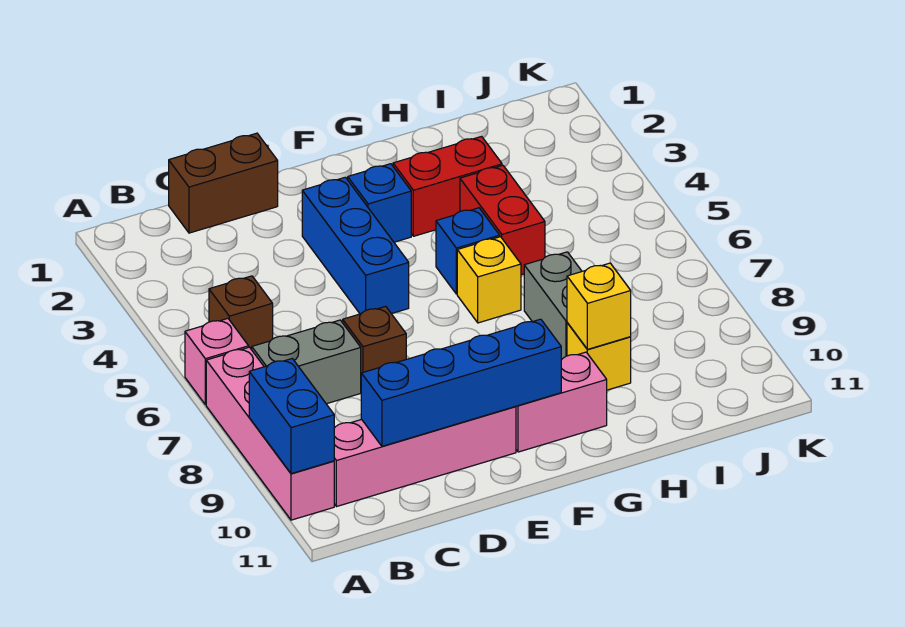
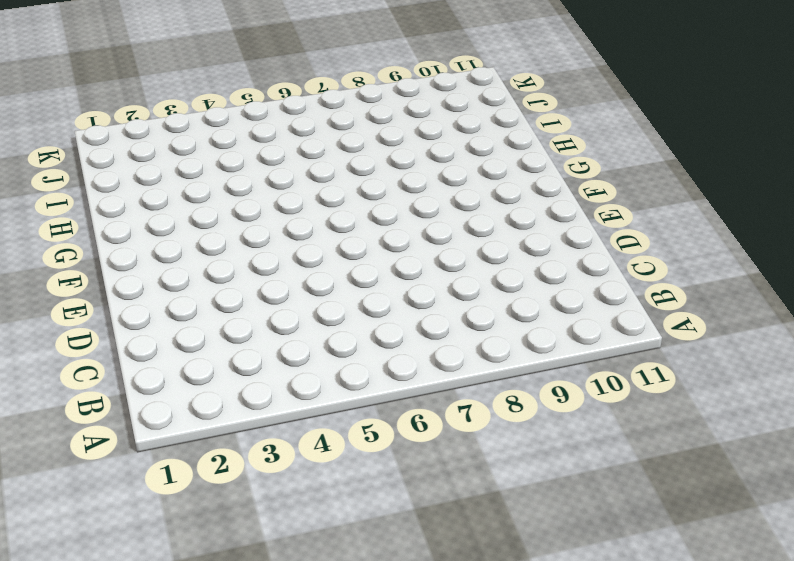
none -> pink brick A6 level 1
none -> pink brick A7:A10 level 1
none -> brown brick B5 level 1

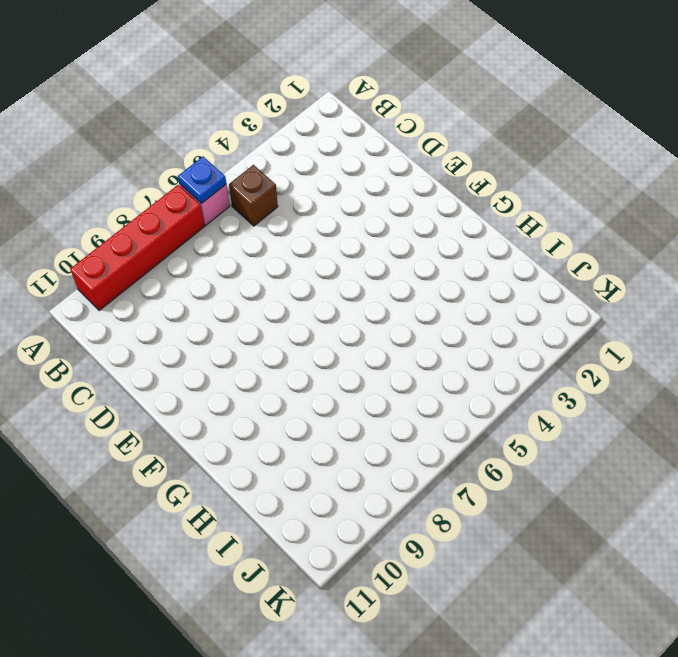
blue plate A6 level 2 -> none
red brick A7:A10 level 1 -> pink brick A7:A10 level 1
none -> grey brick B7:C7 level 1
none -> pink brick B10:E10 level 1
none -> brown brick C1:D1 level 1

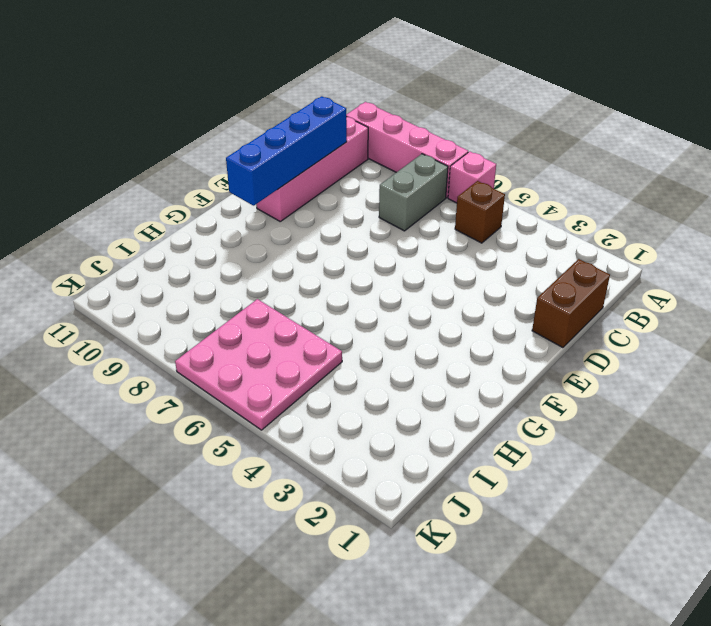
pink plate I5:K7 level 1 -> none
none -> brown brick D7 level 1
none -> blue brick E3:E5 level 1
none -> blue brick F3 level 1

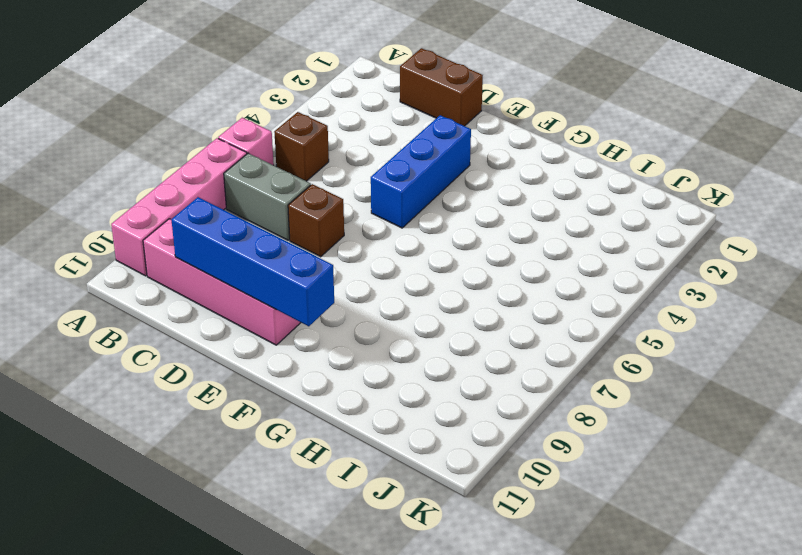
none -> blue brick F3 level 1
none -> pink brick F10:G10 level 1
none -> red brick G3:H3 level 1

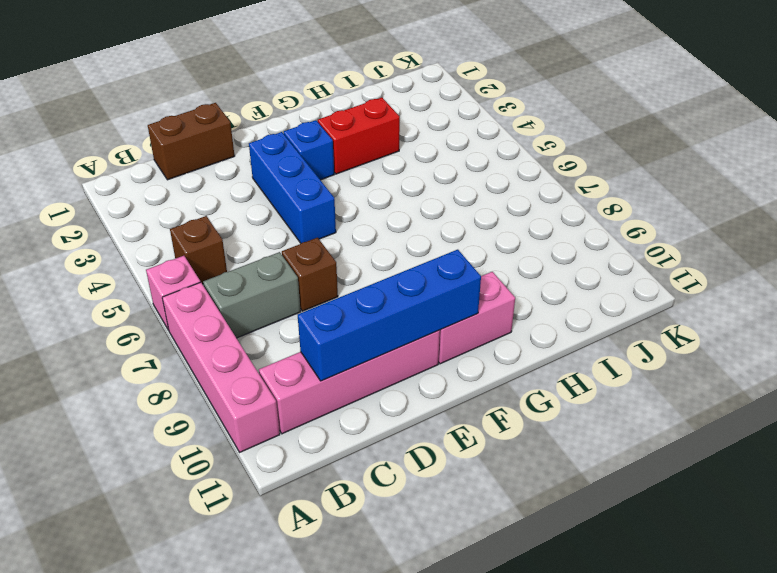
none -> blue brick G5 level 1
none -> yellow brick G6 level 1
none -> red brick H4:H5 level 1

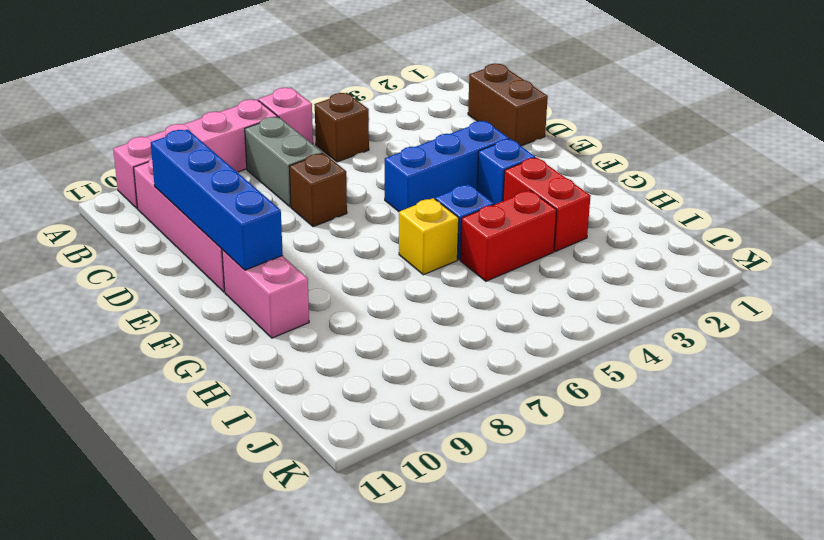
none -> grey brick H7:H8 level 1
none -> yellow brick H9 level 1
none -> blue brick A9:A10 level 2

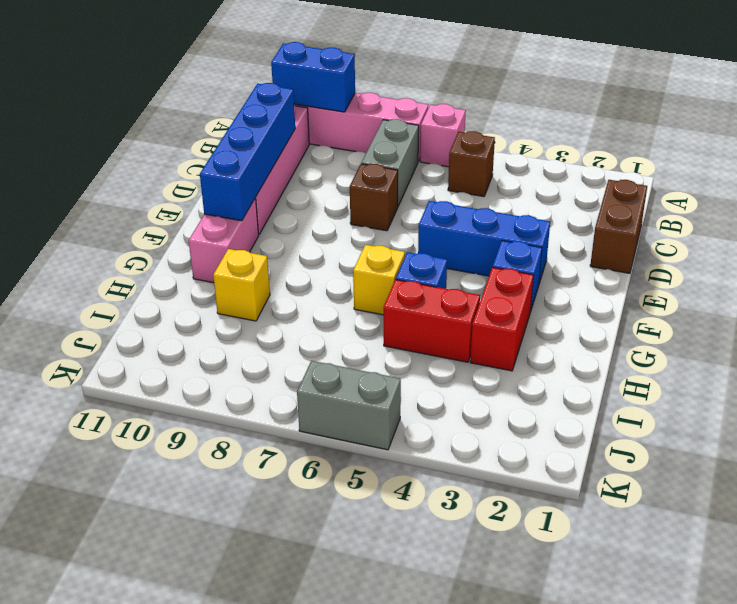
grey brick K5:K6 level 1 -> grey brick H7:H8 level 1
none -> yellow brick H9 level 2

